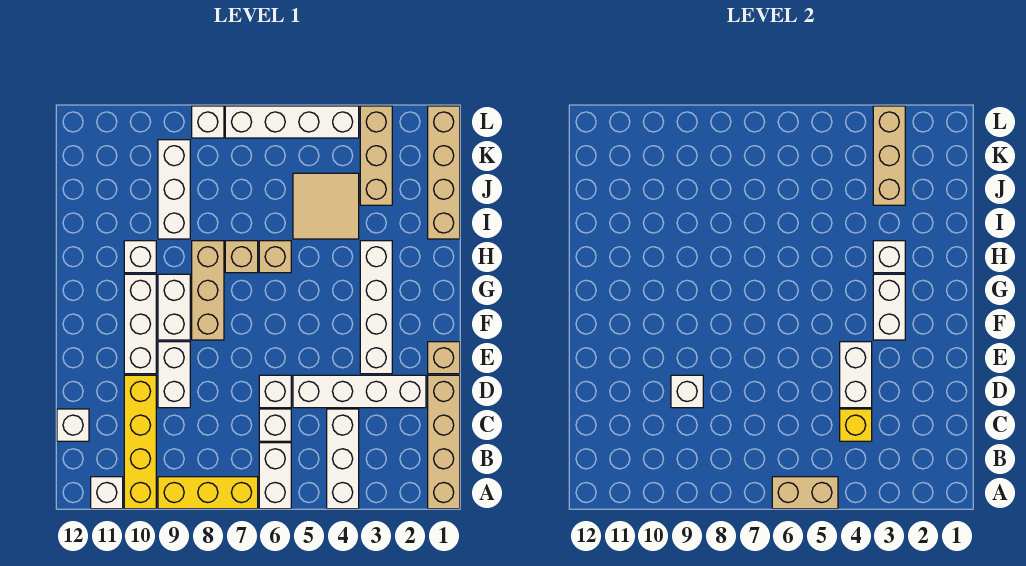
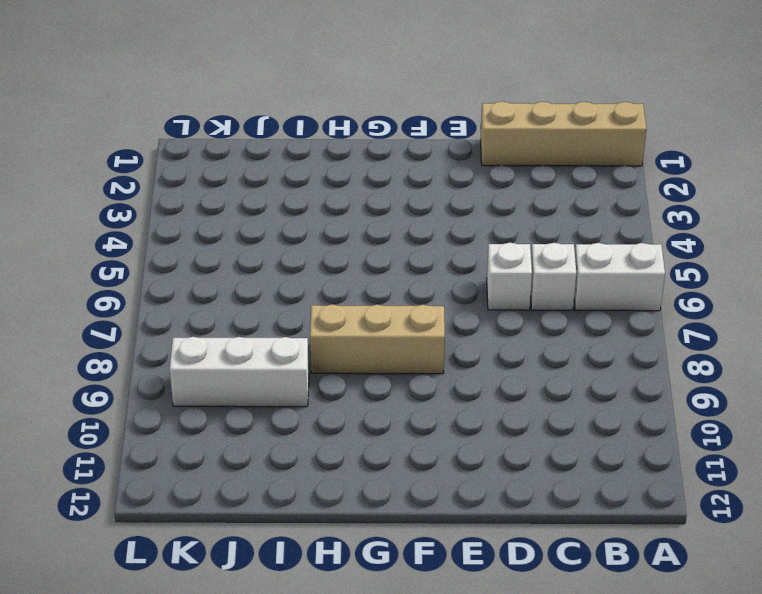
none -> white brick A4:C4 level 1
none -> yellow brick A7:A9 level 1
none -> yellow brick A10:D10 level 1
none -> white brick A11 level 1

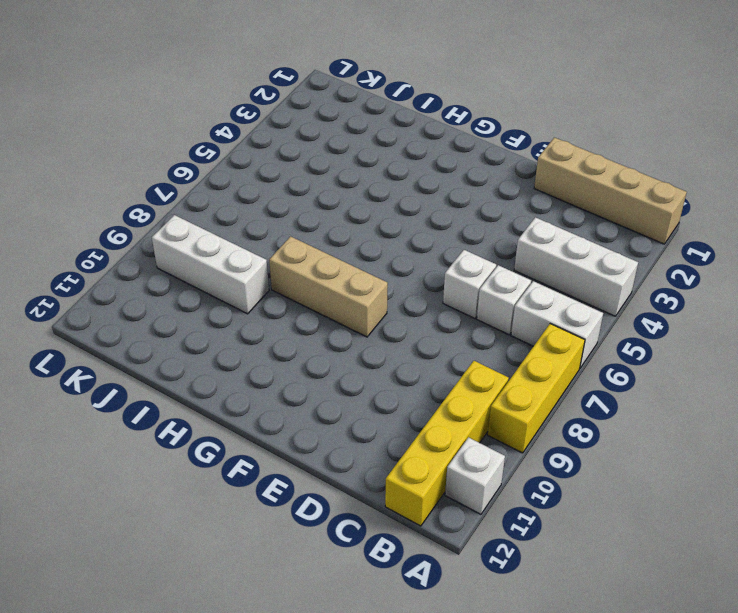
yellow brick B9:B12 level 1 -> yellow brick A10:D10 level 1
none -> white brick C12 level 1
none -> white brick D2:D5 level 1
none -> white brick D9:E9 level 1
none -> tan brick E1 level 1

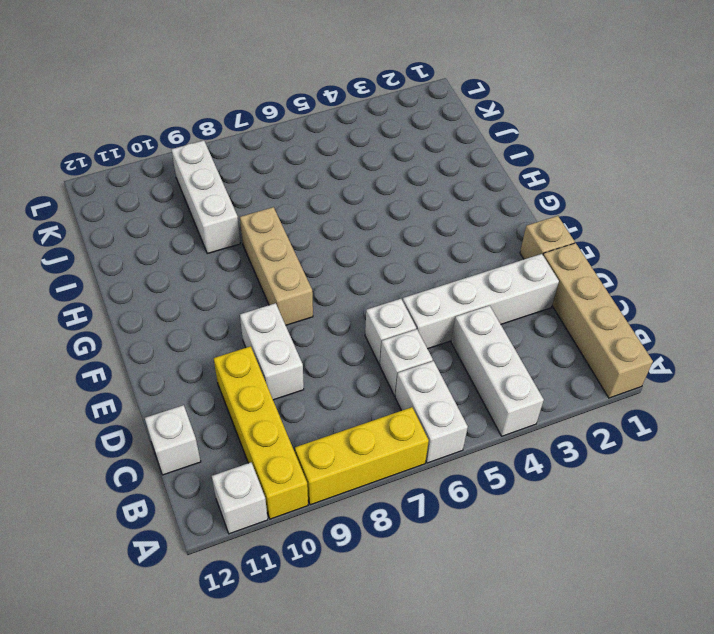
none -> white brick E3:H3 level 1
none -> white brick E10:G10 level 1
none -> white brick F9:G9 level 1
none -> tan brick H6 level 1

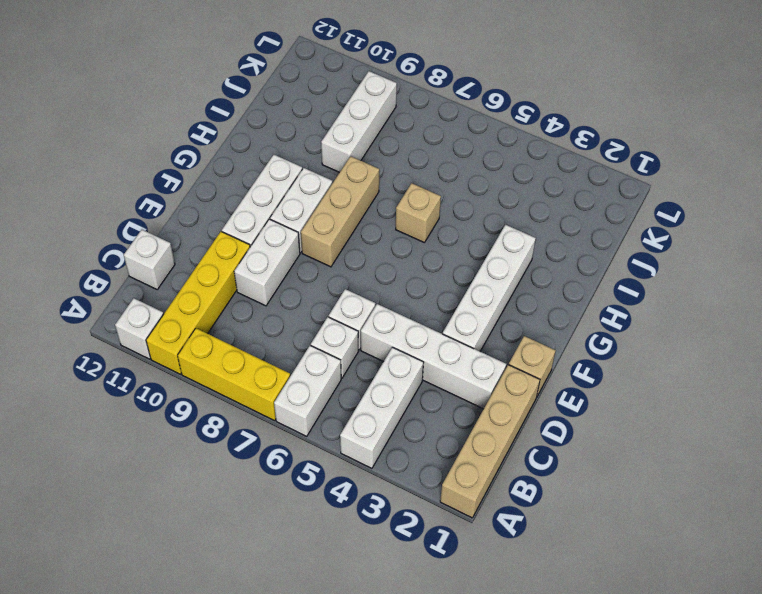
none -> tan brick H7 level 1
none -> white brick H10 level 1
none -> tan brick I1:L1 level 1
none -> tan tile I4:J5 level 1

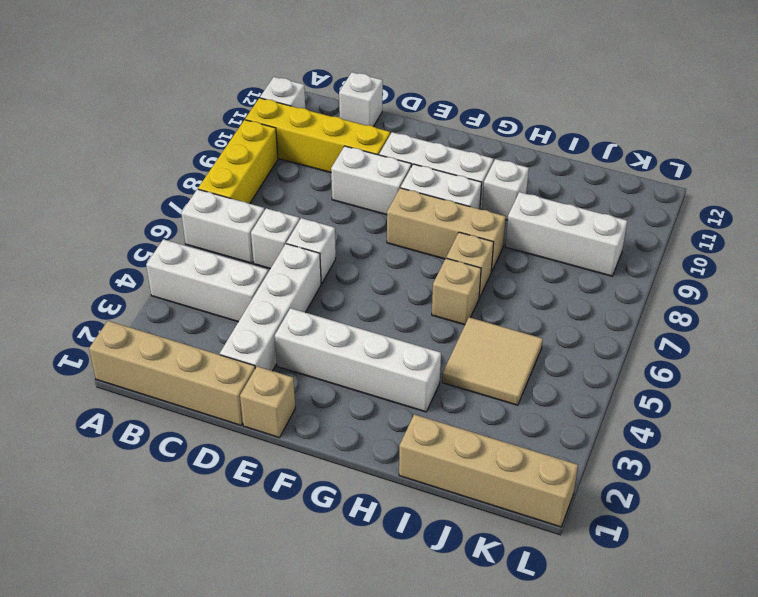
none -> tan brick J3:L3 level 1
none -> white brick L4:L7 level 1
none -> white brick L8 level 1
none -> tan brick A5:A6 level 2

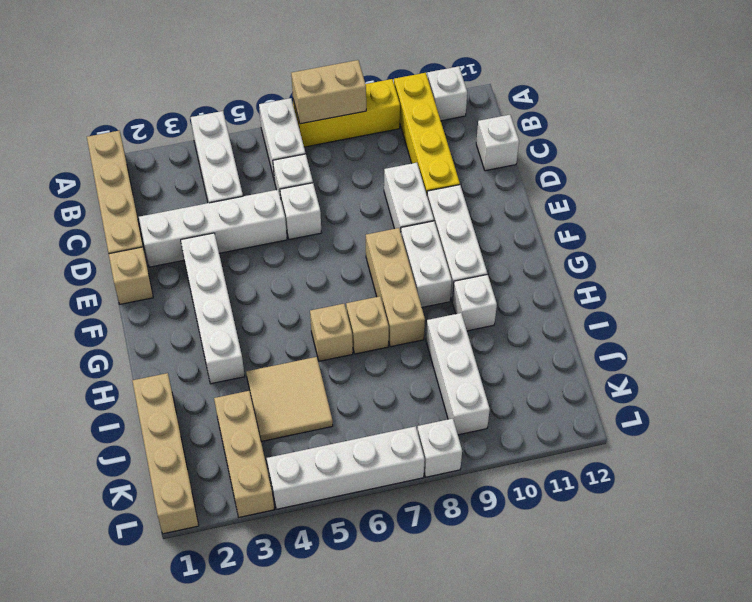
tan brick A7:A8 level 2 -> tan brick A5:A6 level 2
none -> yellow brick C4 level 2
none -> white brick D4:E4 level 2
none -> white brick D9 level 2
none -> white brick F3:G3 level 2

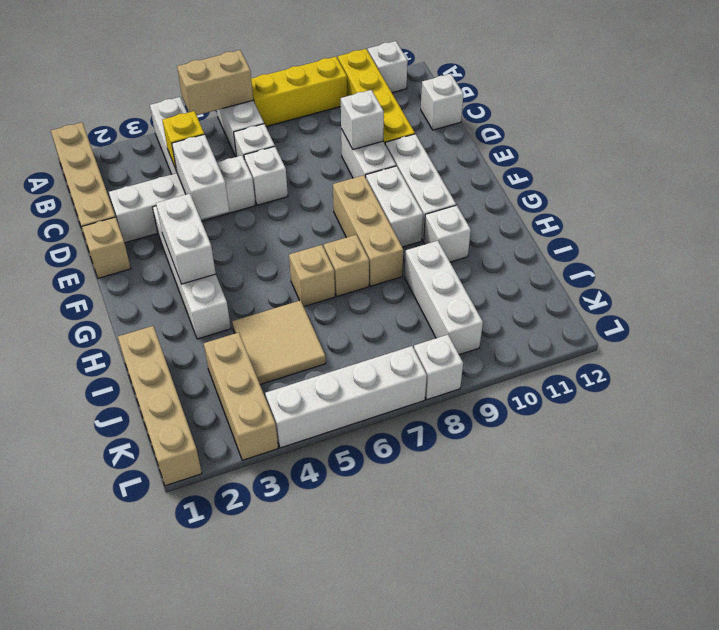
none -> white brick H3 level 2
none -> tan brick J3:L3 level 2

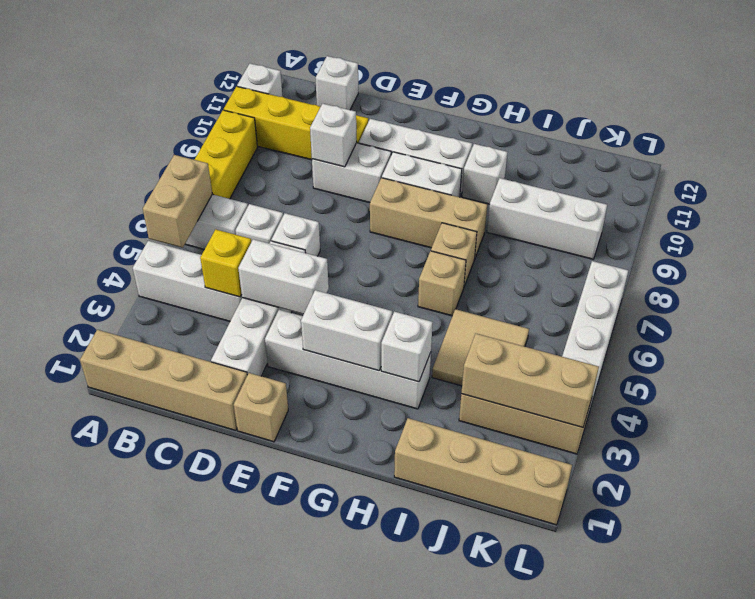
none -> white brick L8 level 1

